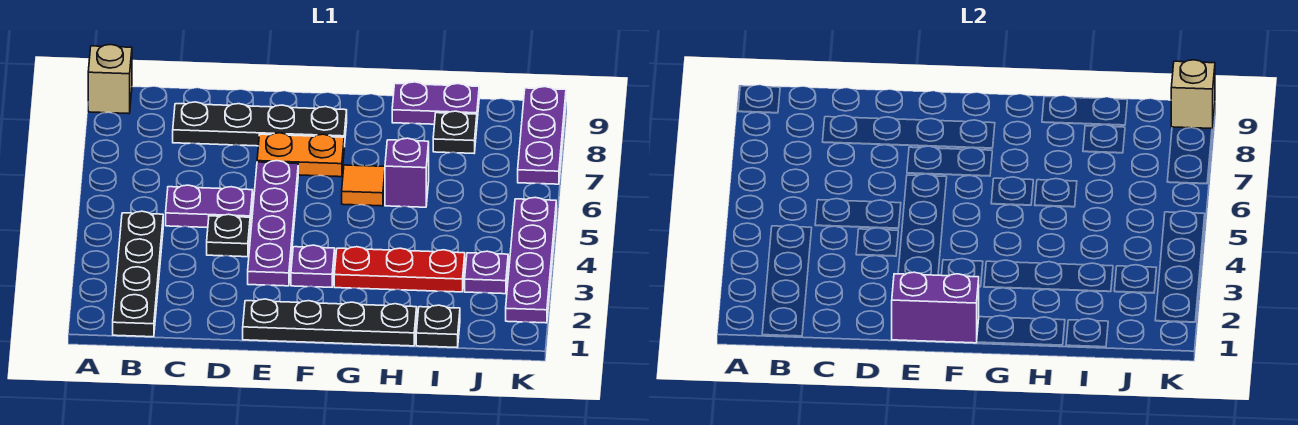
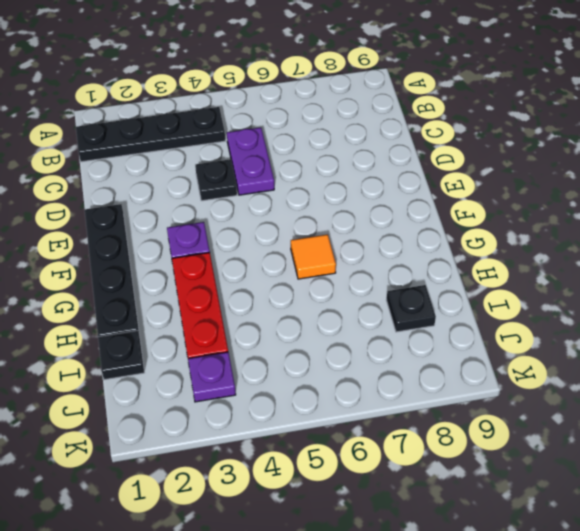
none -> tan brick A9 level 1
none -> black plate C8:F8 level 1
none -> purple plate E3:E6 level 1

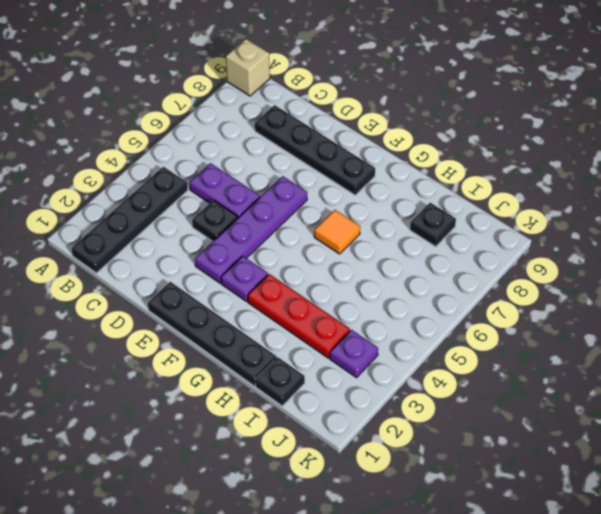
none -> orange plate E7:F7 level 1
none -> purple brick H6 level 1
none -> purple plate H9:I9 level 1

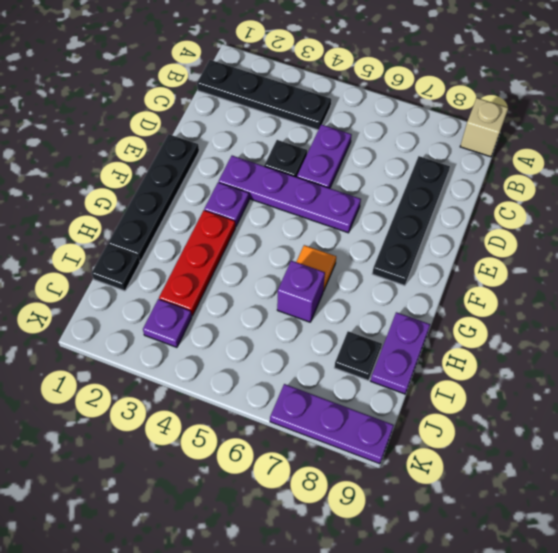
none -> orange plate E7:F7 level 1
none -> purple plate K2:K5 level 1
none -> purple brick E1:F1 level 2

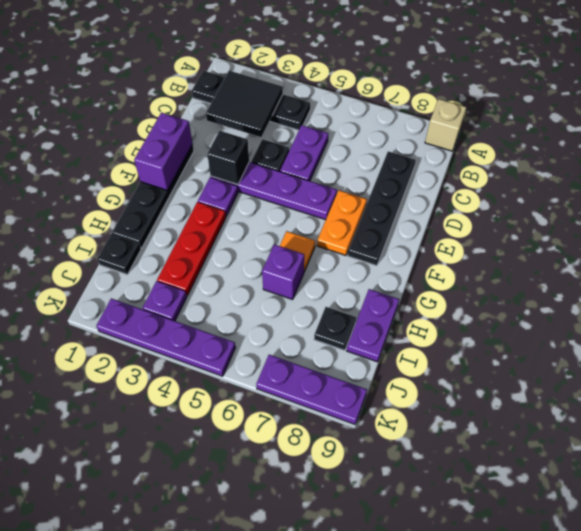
black tile B2:C3 level 2 -> none
black brick E3 level 2 -> none
none -> tan brick K9 level 2

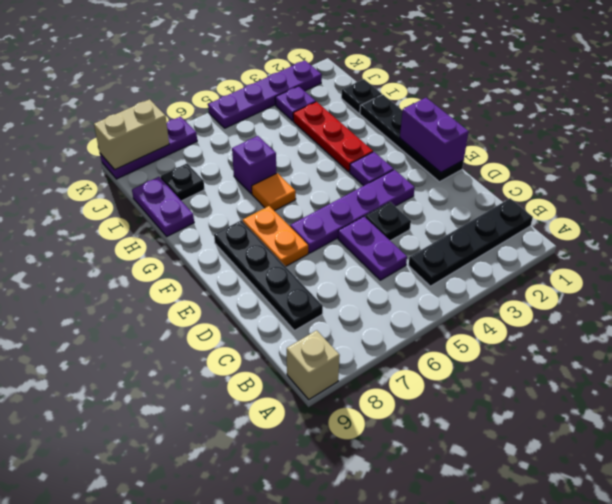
tan brick K8:K9 level 2 -> tan brick K9 level 2

